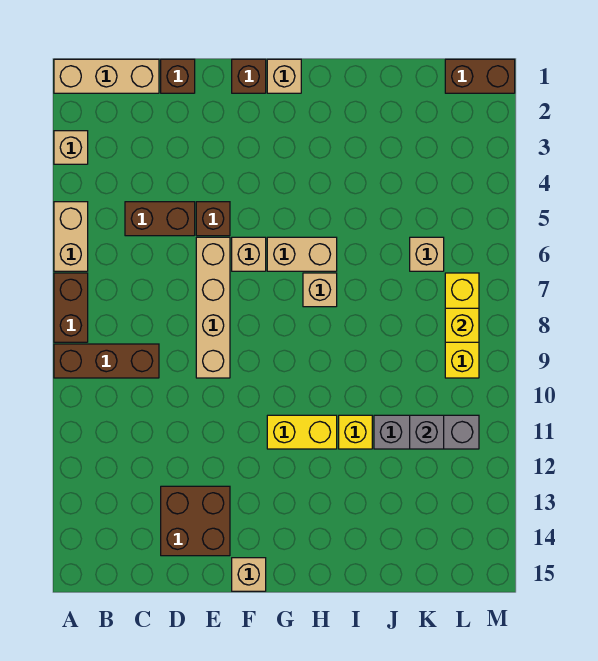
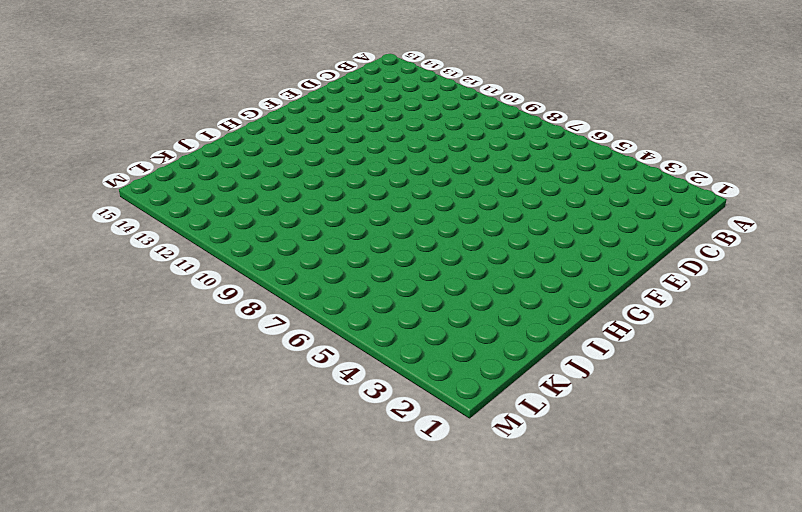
none -> tan brick A1:C1 level 1
none -> tan brick A3 level 1
none -> tan brick A5:A6 level 1

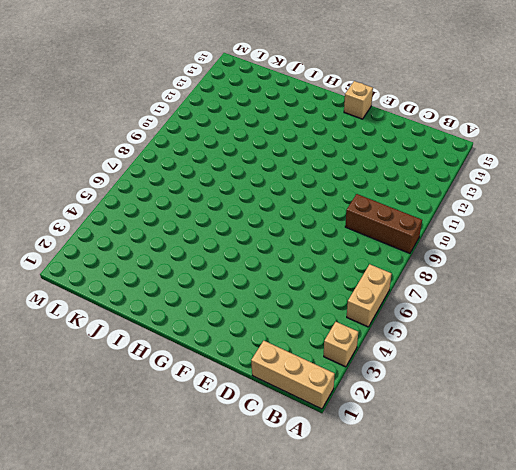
none -> brown brick A7:A8 level 1
none -> brown brick C5:D5 level 1
none -> brown brick D1 level 1

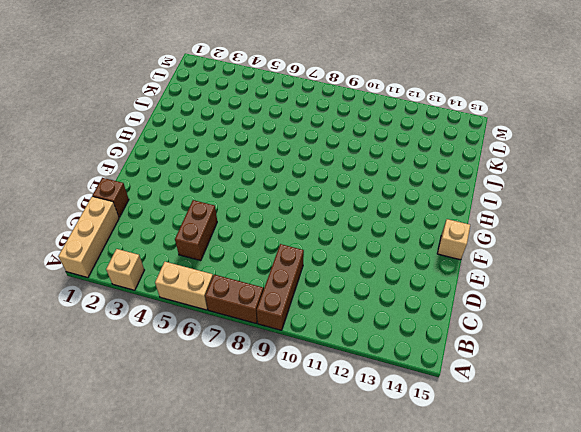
none -> brown brick D13:E14 level 1
none -> brown brick E5 level 1
none -> tan brick E6:E9 level 1

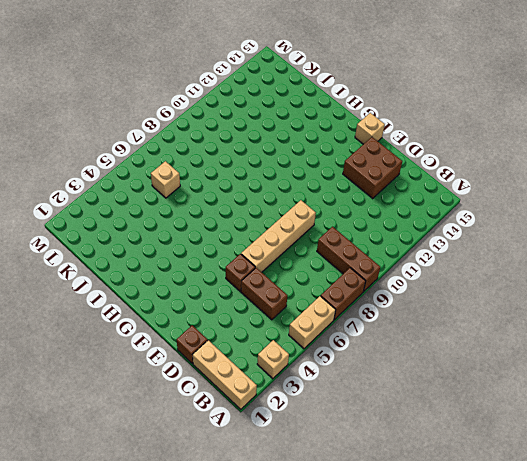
none -> brown brick F1 level 1
none -> tan brick F6 level 1
none -> tan brick G1 level 1

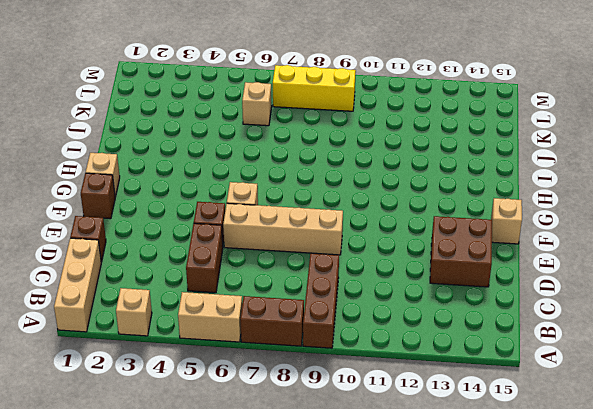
none -> tan brick G6:H6 level 1
none -> yellow brick G11:H11 level 1
none -> tan brick H7 level 1

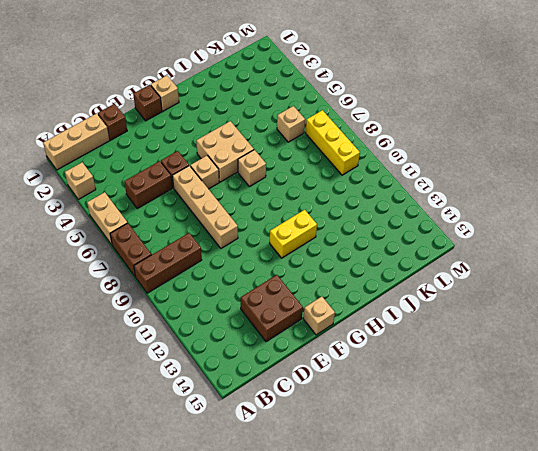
tan brick G5:H6 level 1 -> tan brick G6:H6 level 1
none -> yellow brick I11 level 1
none -> grey brick J11:L11 level 1
none -> brown brick L1:M1 level 1

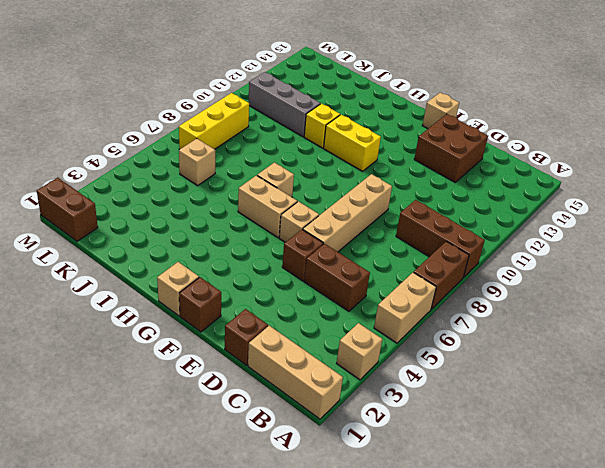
none -> grey brick K11 level 2
none -> yellow brick L8 level 2

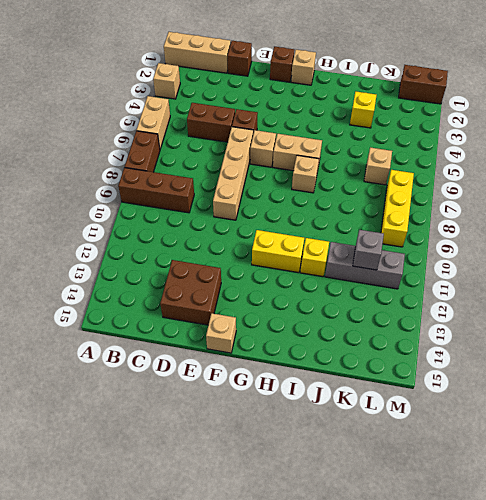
yellow brick J3 level 1 -> yellow brick L8 level 2

